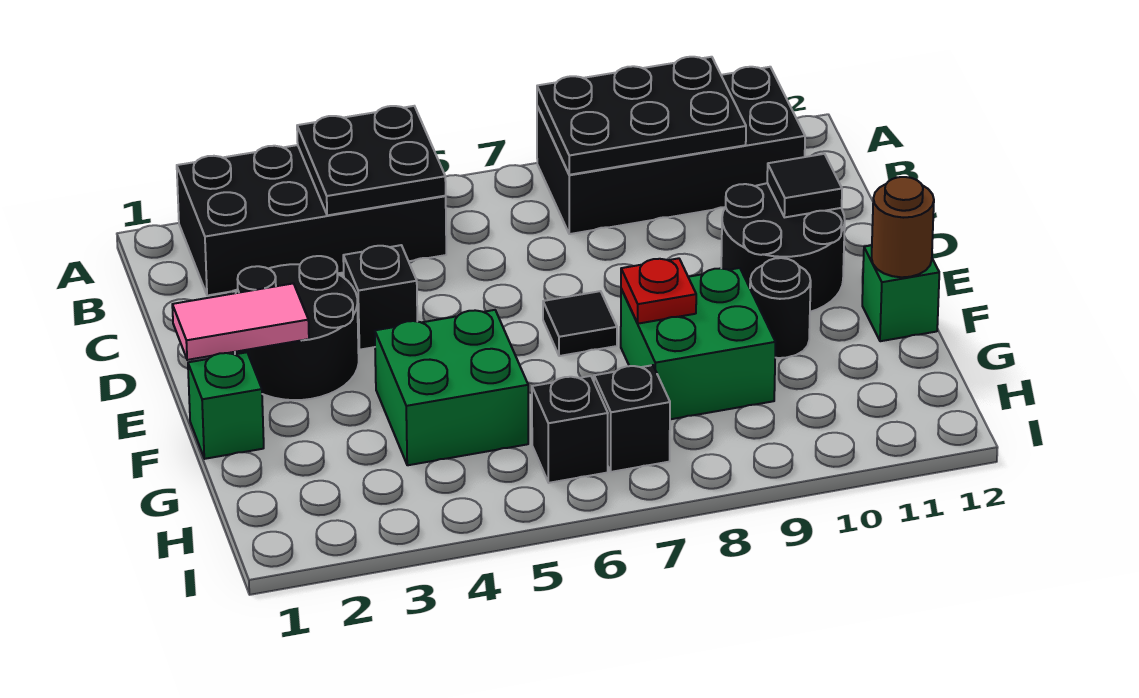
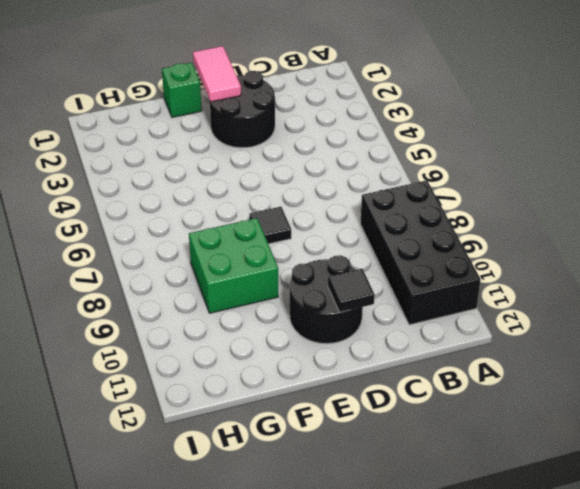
none -> black brick A2:B5 level 1
none -> black brick D4 level 1
none -> green brick F4:G5 level 1

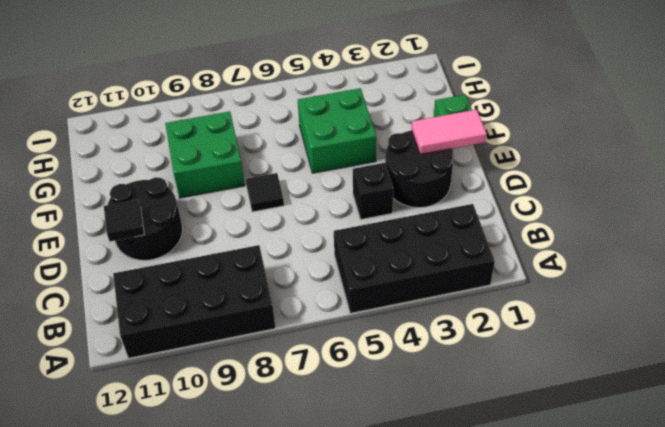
none -> black round brick F10 level 1
none -> green brick F12 level 1
none -> black brick H6 level 1

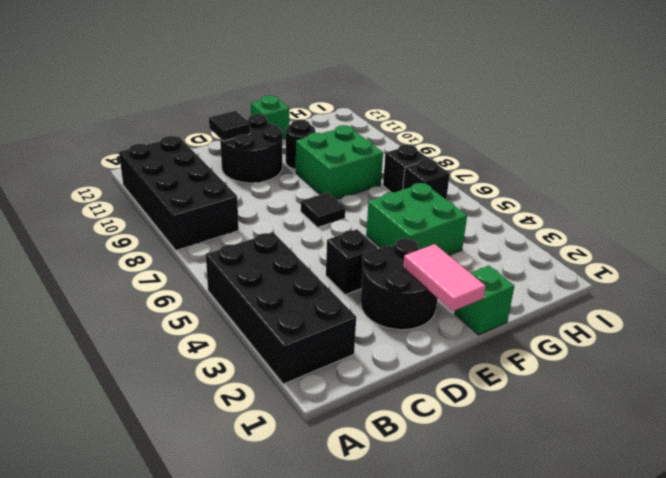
none -> black plate A4:B5 level 2
none -> black plate A8:B10 level 2
none -> red plate F8 level 2

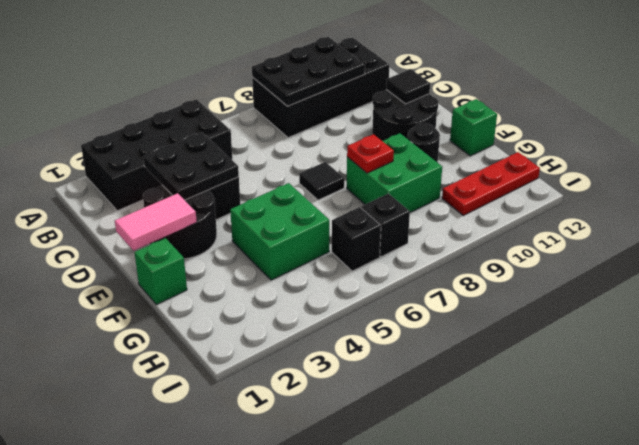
black plate C3:D4 level 2 -> black plate A4:B5 level 2
red plate H10:H12 level 1 -> none
none -> brown round brick F12 level 2

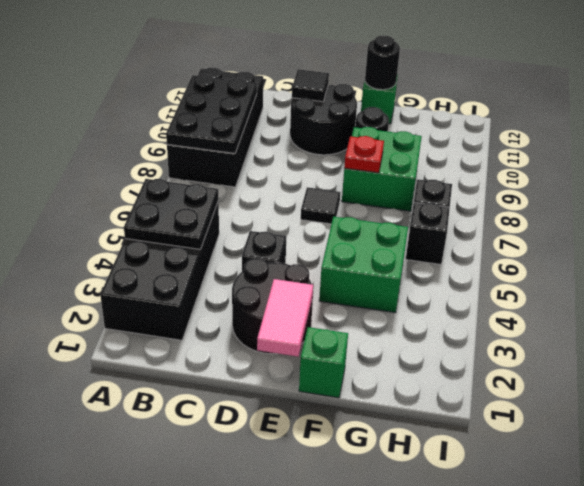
black round brick F12 level 2 -> brown round brick F12 level 2

